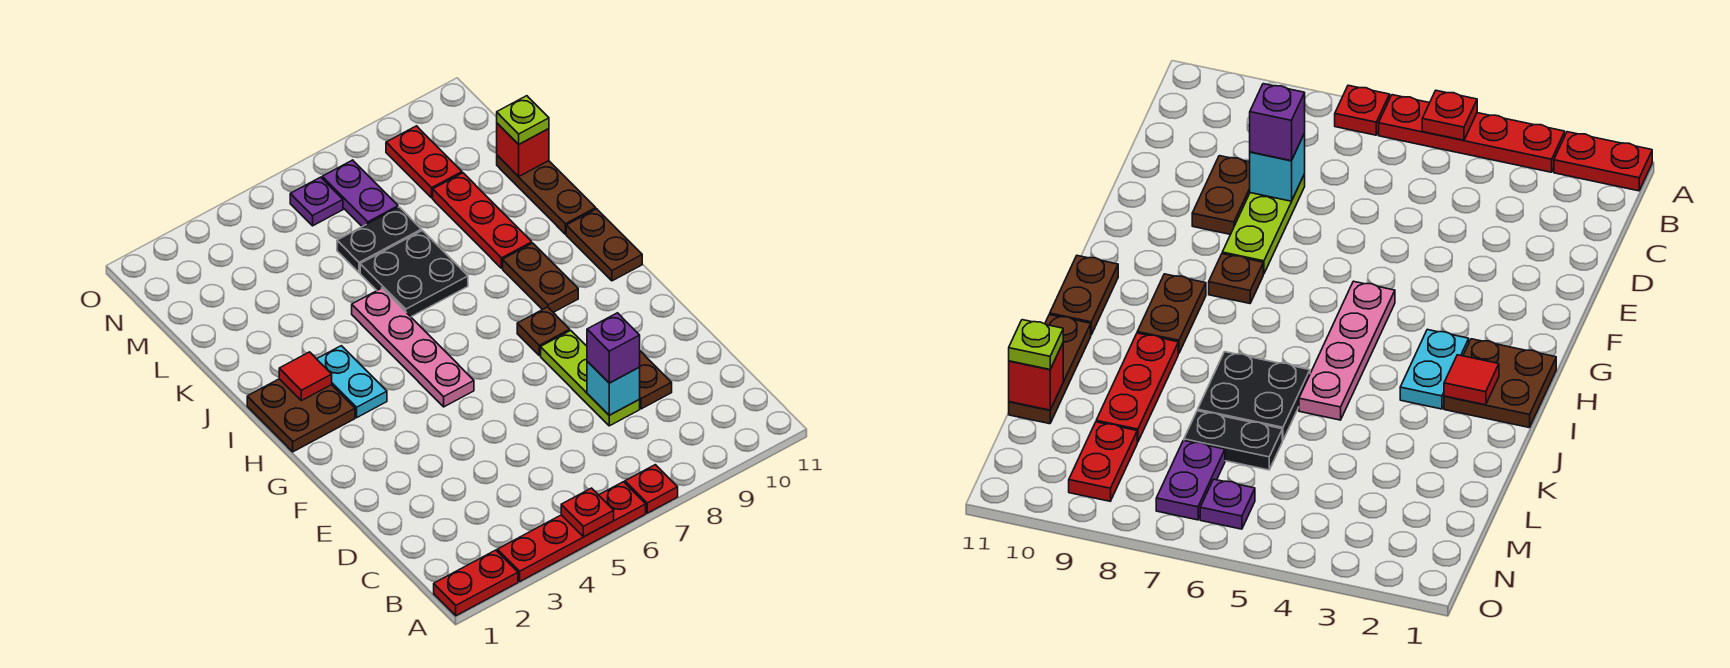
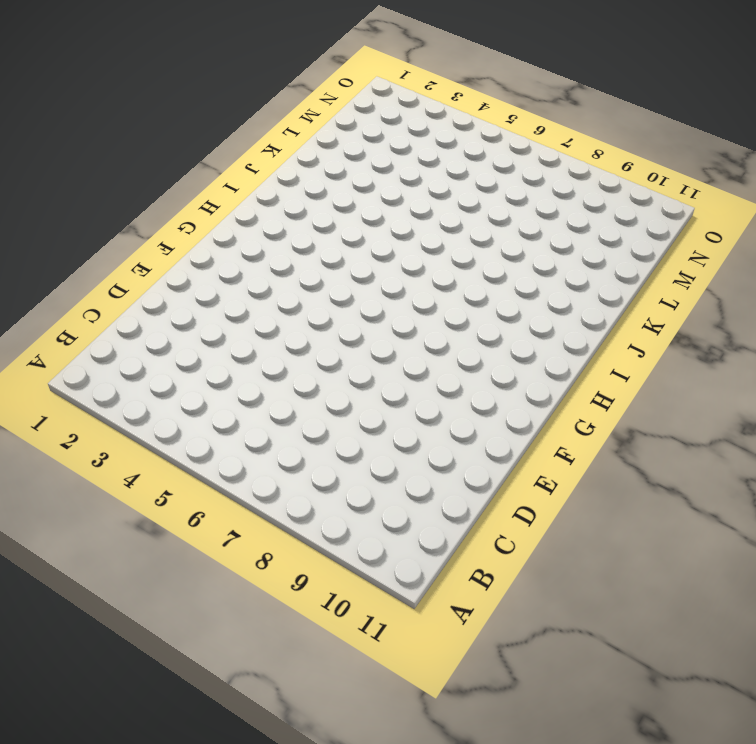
none -> red plate A1:A2 level 1
none -> red plate A3:A6 level 1
none -> red plate A7 level 1

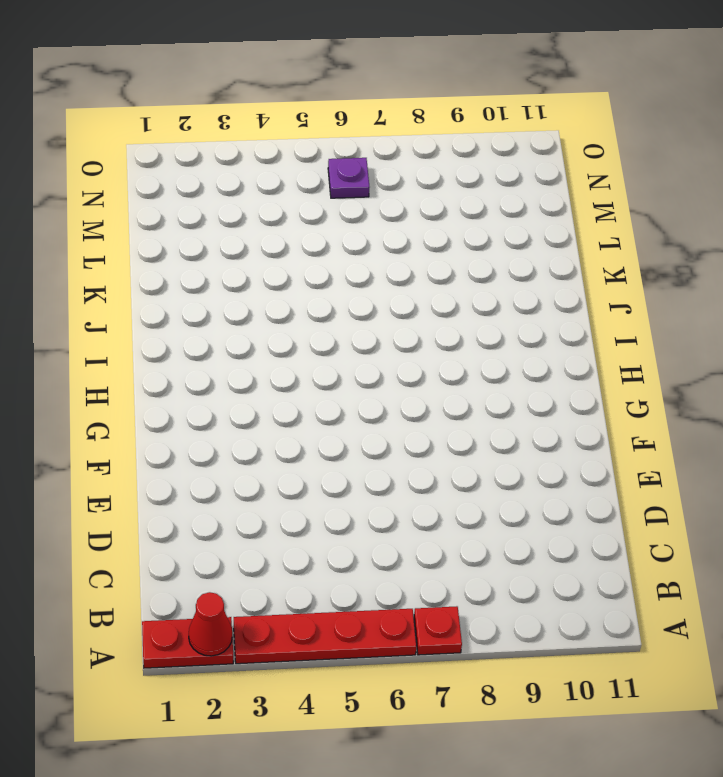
red cone A2 level 2 -> none
none -> lime plate D8:F8 level 1
none -> brown plate D9:E9 level 1
none -> pink plate G5:J5 level 1

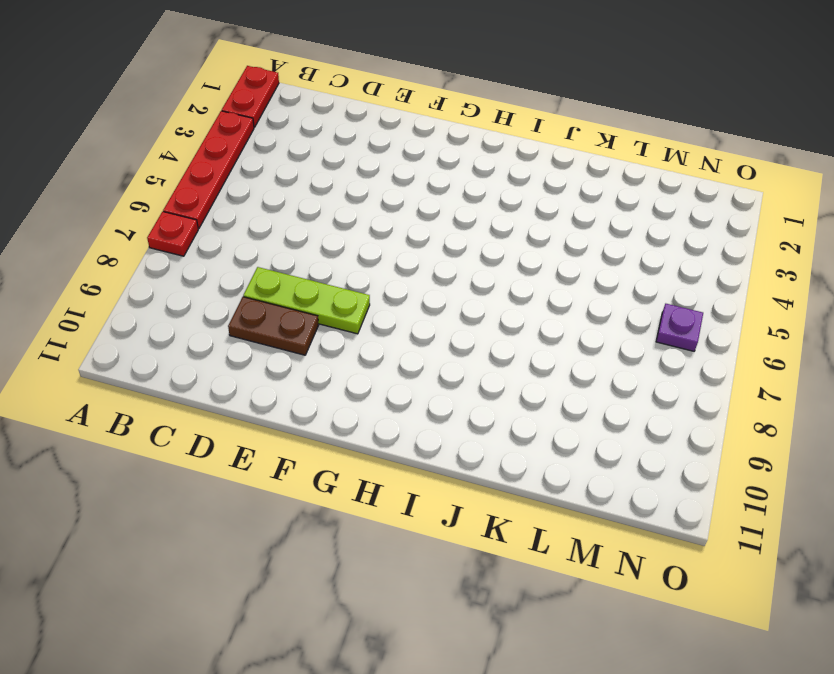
none -> pink plate G5:J5 level 1
none -> brown plate G8 level 1
none -> brown plate H1:I2 level 1

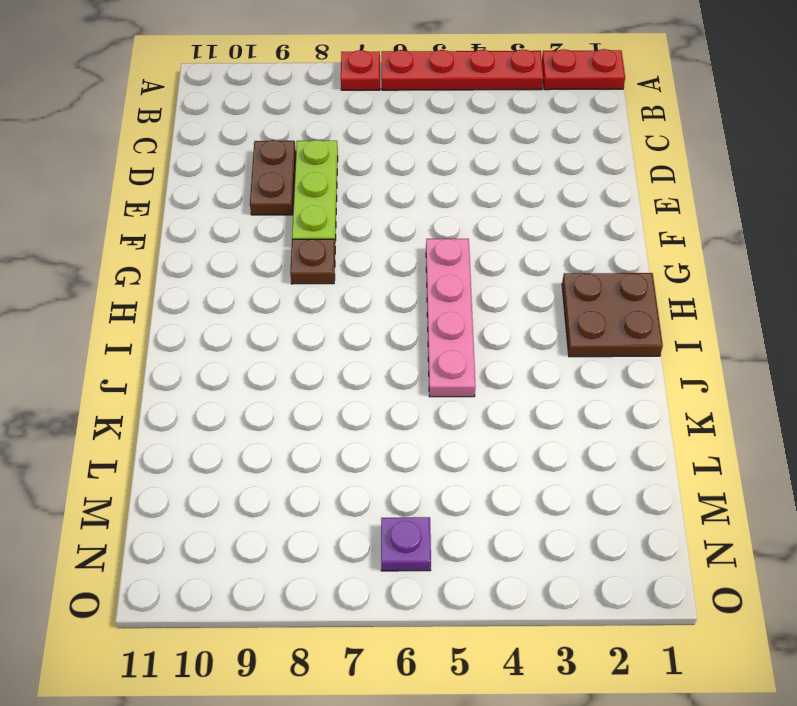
none -> cyan plate H3:I3 level 1
none -> brown plate H9:I9 level 1
none -> brown plate H11:I11 level 1

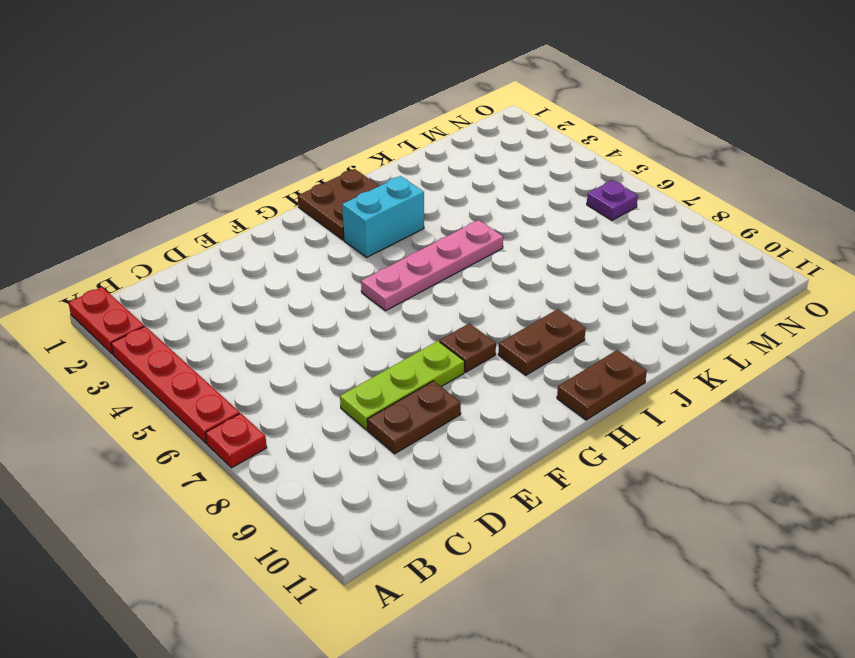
cyan brick H3:I3 level 1 -> cyan plate H3:I3 level 1
none -> black plate J6:K7 level 1
none -> red plate J9:L9 level 1
none -> brown plate J11:L11 level 1

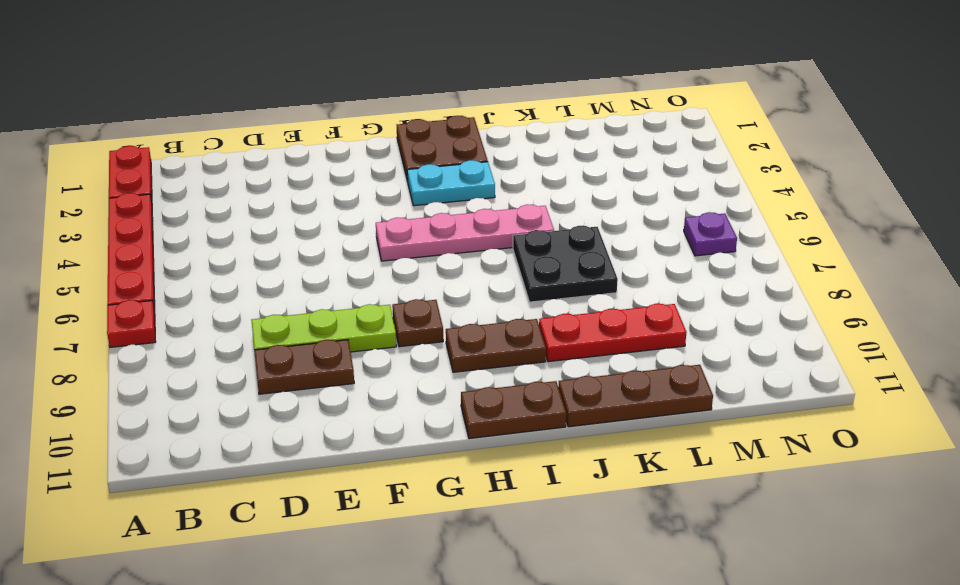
none -> black plate L6:L7 level 1
none -> purple plate M7:N7 level 1
none -> red plate M9:N9 level 1

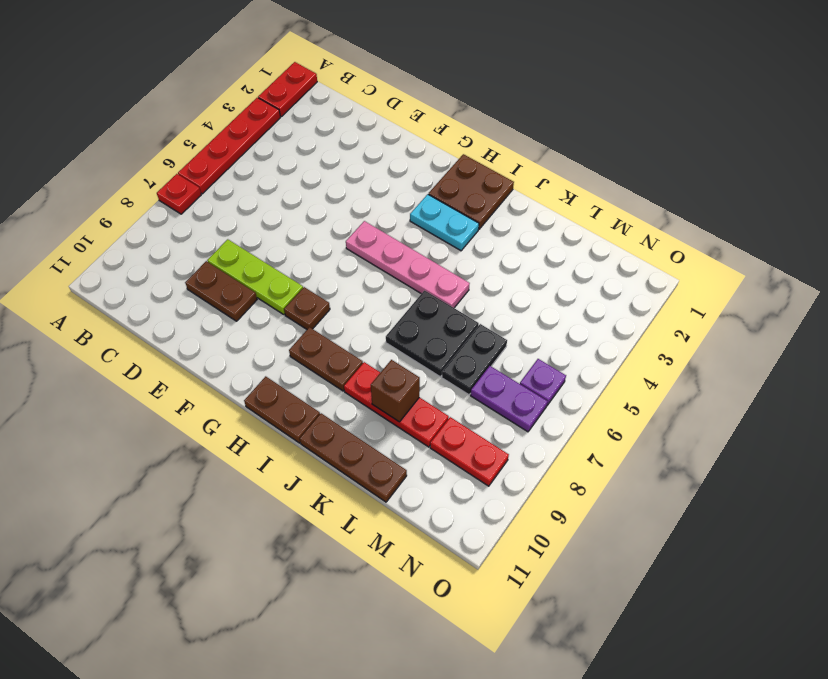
brown brick K9 level 2 -> none
none -> red plate A5 level 2
none -> cyan brick D8 level 2
none -> red tile I2 level 2

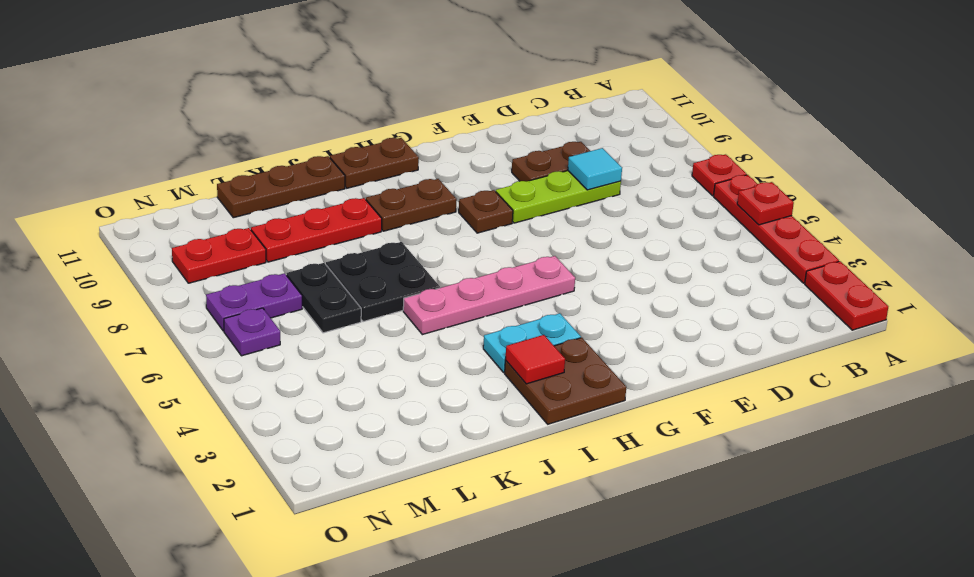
cyan tile D8 level 2 -> cyan brick D8 level 2
none -> red brick L11 level 2
none -> purple brick D8 level 3
none -> lime plate L11 level 3

